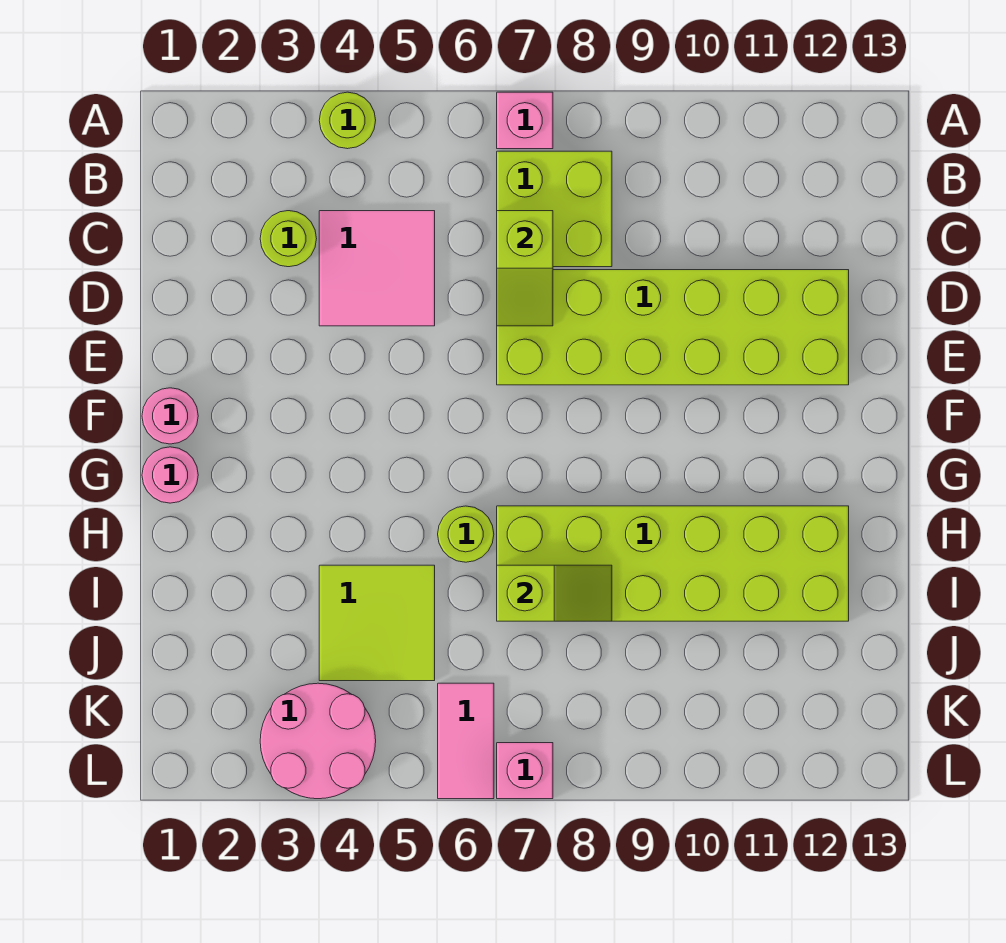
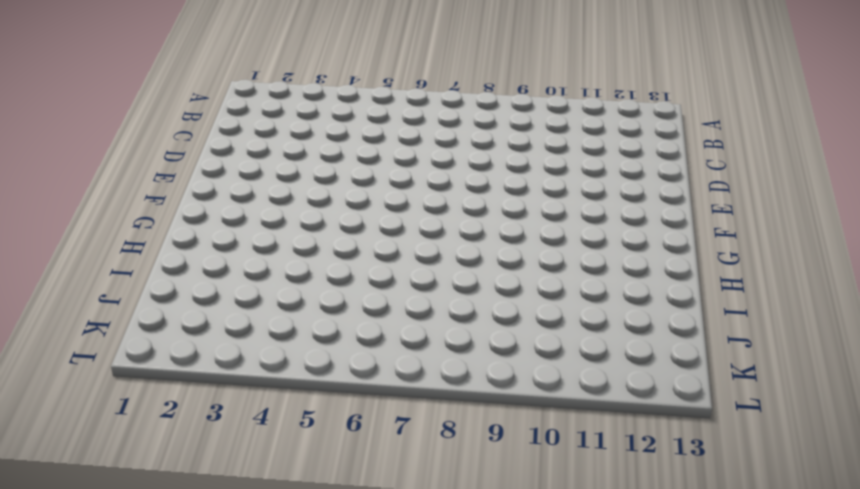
none -> lime round brick A4 level 1
none -> pink brick A7 level 1
none -> lime brick B7:C8 level 1

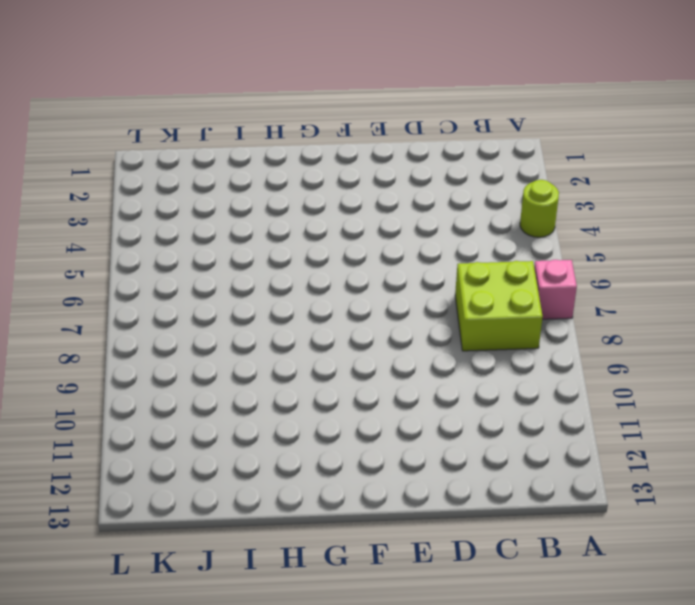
none -> lime round brick C3 level 1
none -> pink tile C4:D5 level 1
none -> lime brick D7:E12 level 1

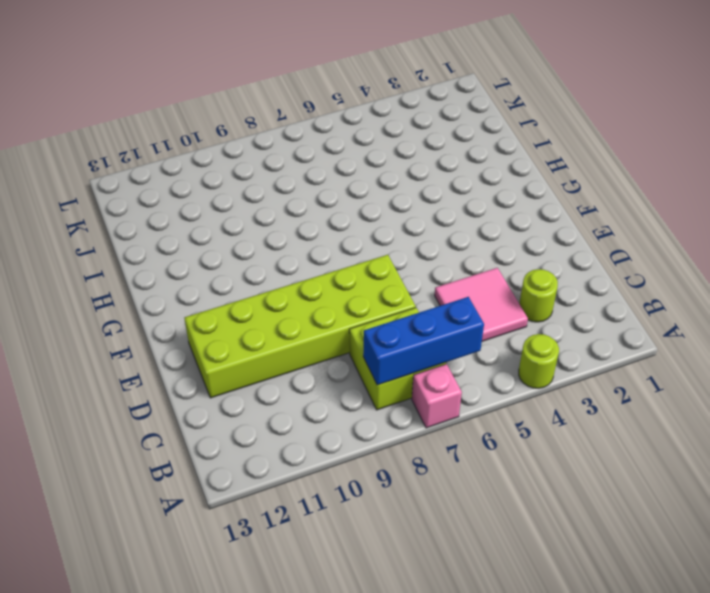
blue brick B6:B8 level 2 -> none
none -> pink round brick F1 level 1
none -> pink round brick G1 level 1
none -> lime round brick H6 level 1

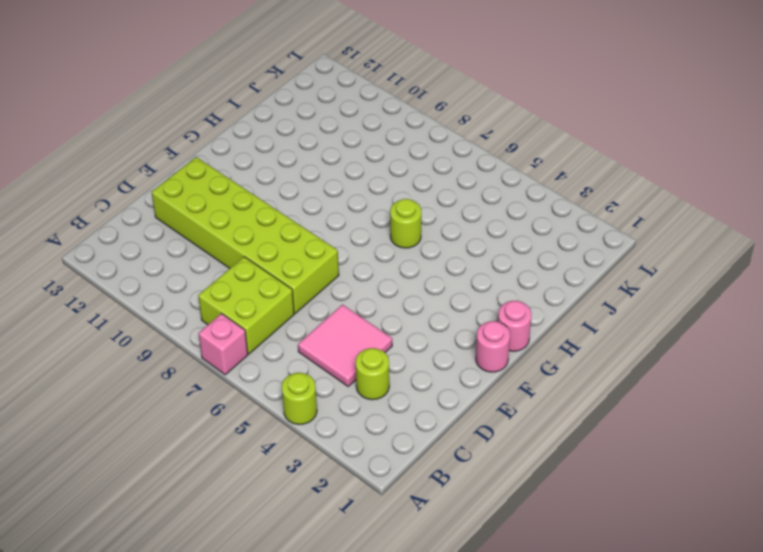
none -> lime brick H7:I12 level 1
none -> lime tile I4:J5 level 1
none -> pink round brick K3:L4 level 1

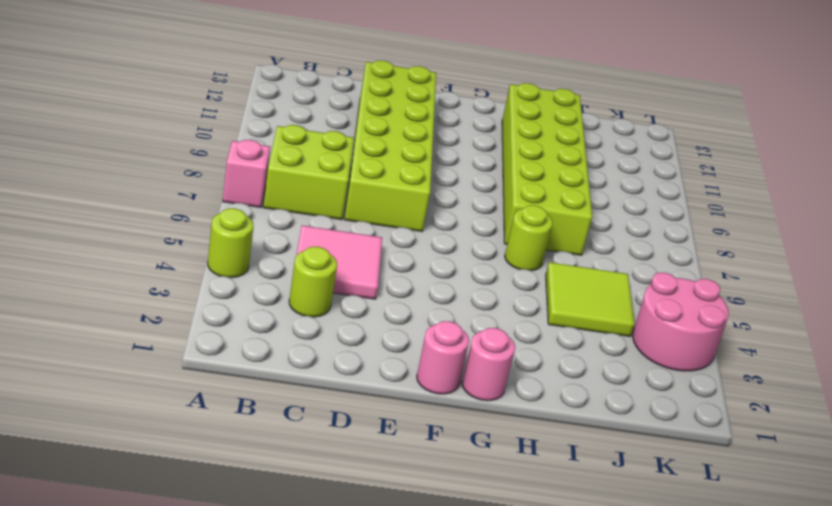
none -> pink tile K6:L6 level 1
none -> pink brick L7 level 1
none -> lime slope C7:D7 level 2 top C

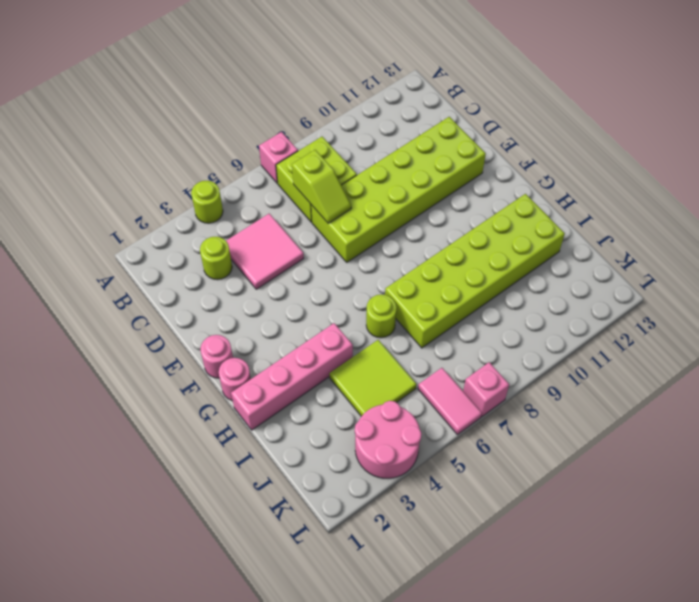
pink brick H1:H4 level 1 -> none
none -> lime slope I7:I8 level 2 top 7

